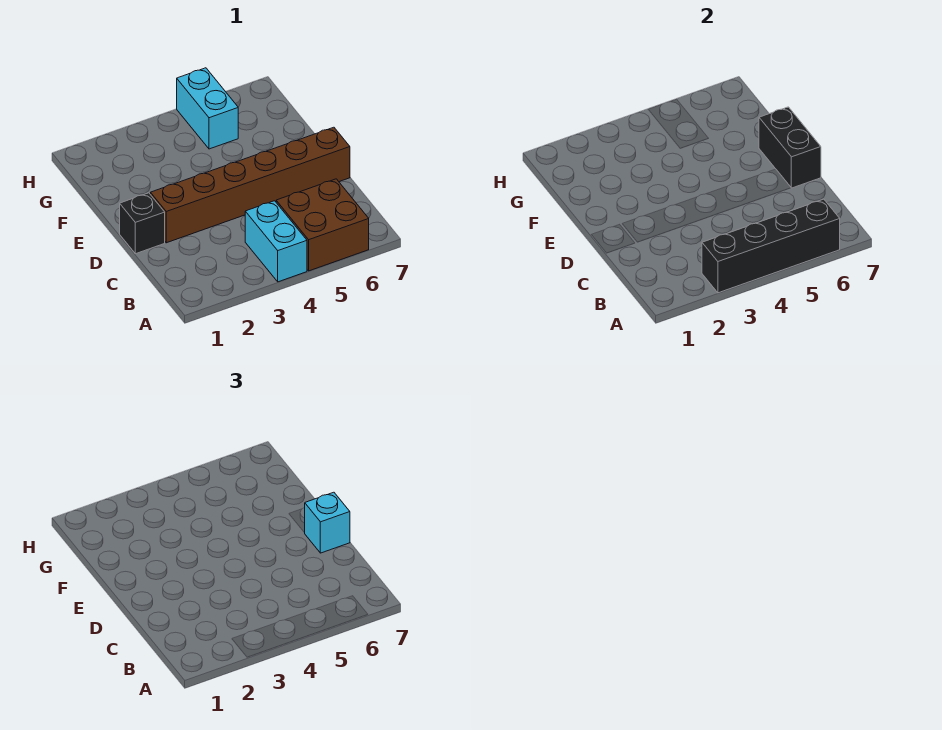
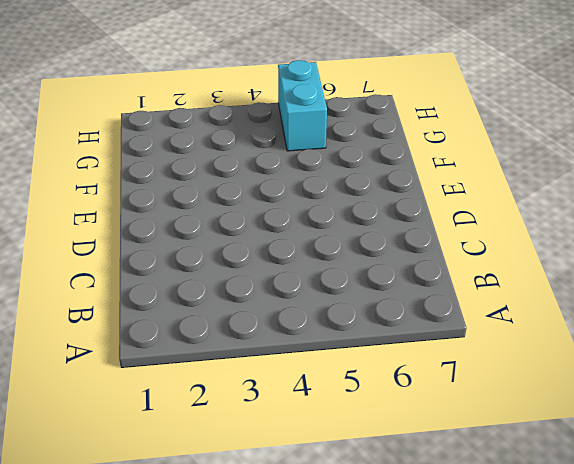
none -> cyan brick A4:B4 level 1
none -> brown brick A5:B6 level 1

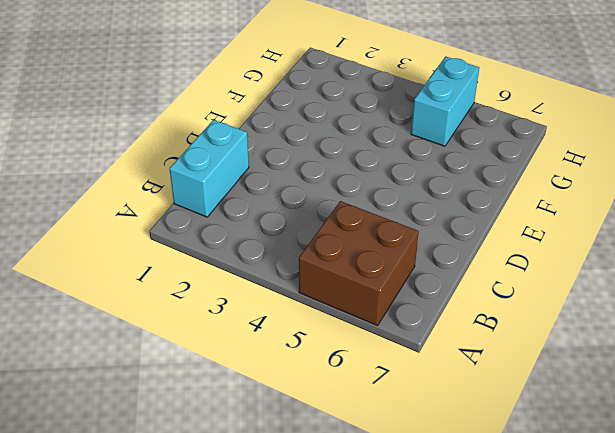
cyan brick B1:C1 level 1 -> cyan brick A4:B4 level 1
none -> black brick D1 level 1
none -> brown brick D2:D7 level 1

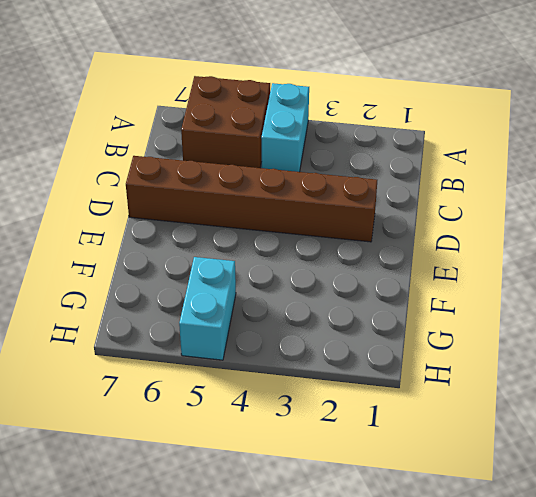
none -> black brick D1 level 1
none -> black brick A3:A6 level 2

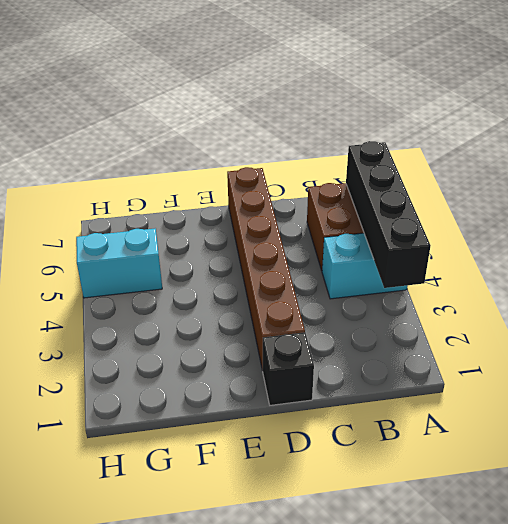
none -> black brick D7:E7 level 2
none -> cyan brick D7 level 3

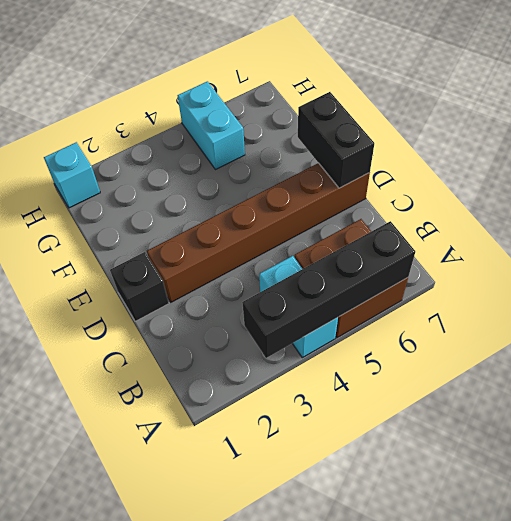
cyan brick H1 level 1 -> cyan brick D7 level 3

